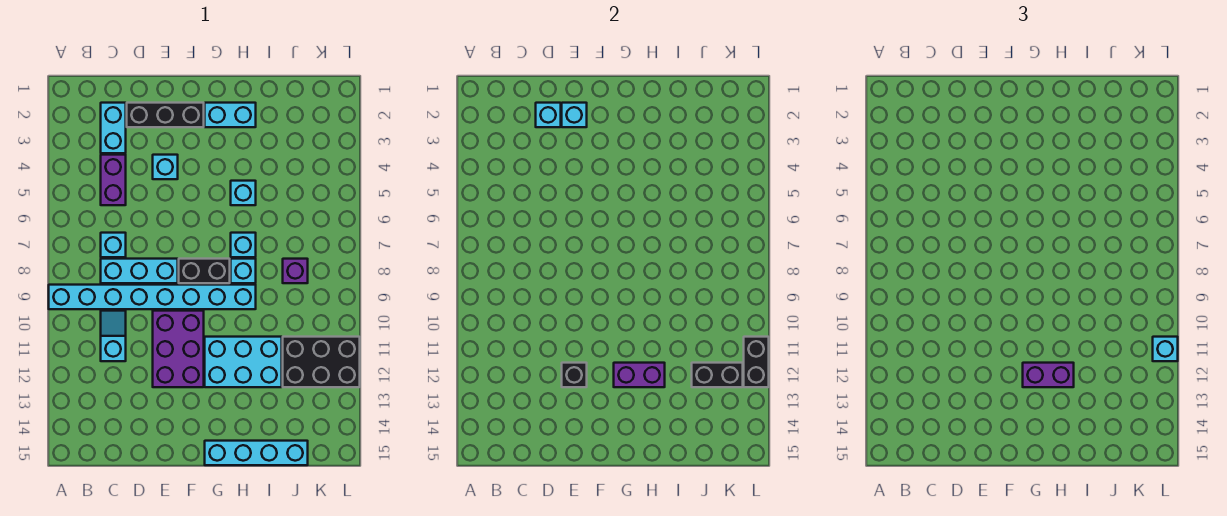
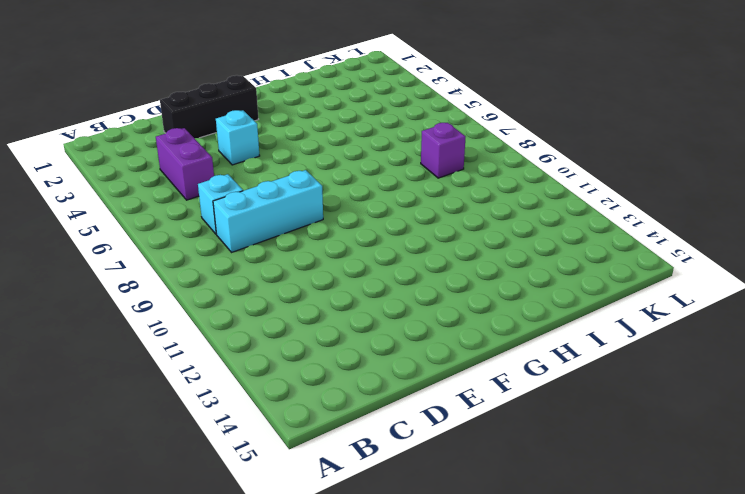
none -> cyan brick A9:H9 level 1
none -> cyan brick C2:C3 level 1
none -> cyan slope C10:C11 level 1 top 11

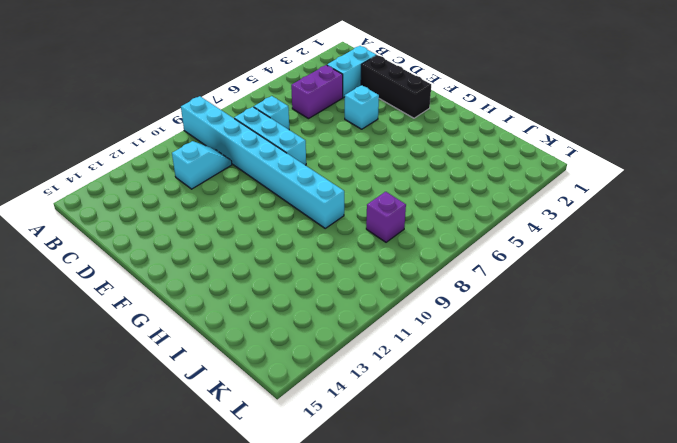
none -> purple brick E10:F12 level 1
none -> black brick F8:G8 level 1
none -> cyan brick G2:H2 level 1

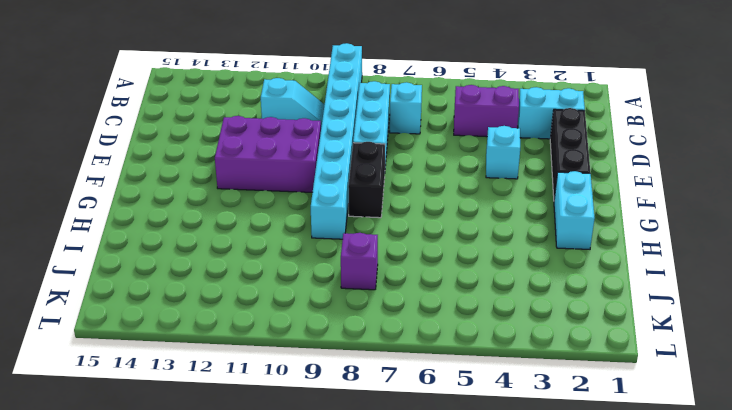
none -> cyan brick G11:I12 level 1
none -> cyan brick G15:J15 level 1
none -> cyan brick H5 level 1

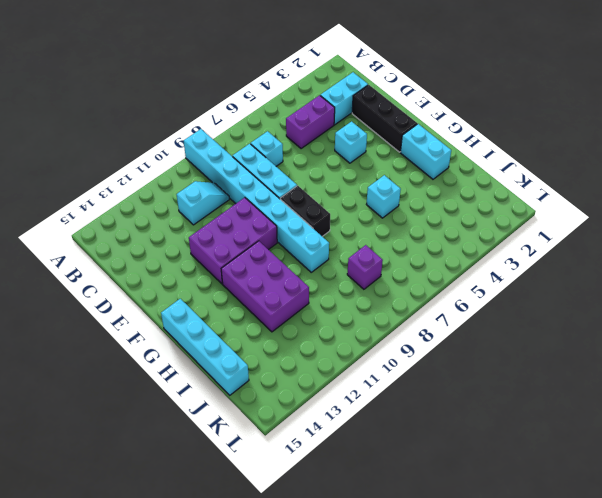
purple brick G11:I12 level 1 -> cyan brick G11:I12 level 1
none -> cyan brick H7 level 1
none -> cyan brick H8 level 1
none -> black brick J11:L12 level 1

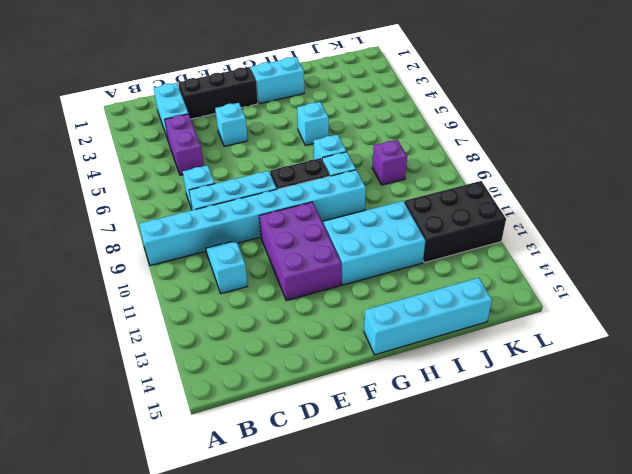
none -> cyan brick D2 level 2
none -> cyan brick E2 level 2
none -> black brick E12 level 2

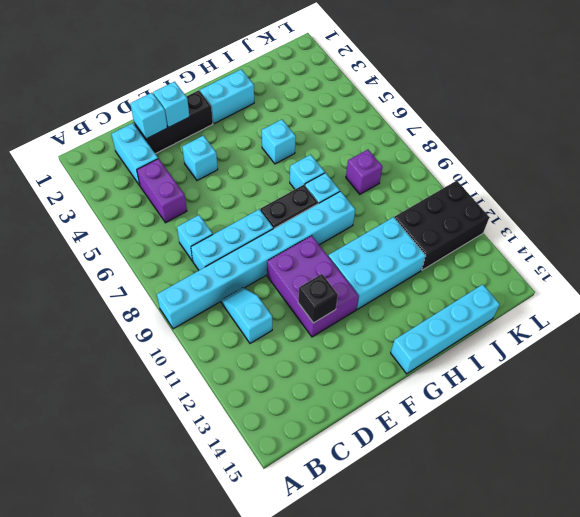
none -> purple brick G12:H12 level 2
none -> black brick J12:K12 level 2
none -> black brick L11:L12 level 2

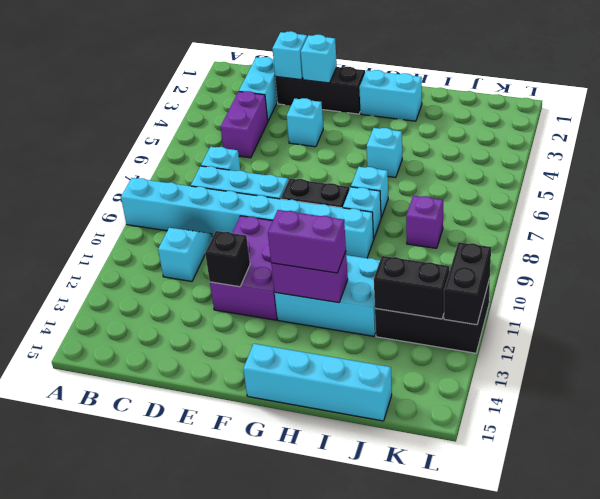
none -> cyan brick L11 level 3

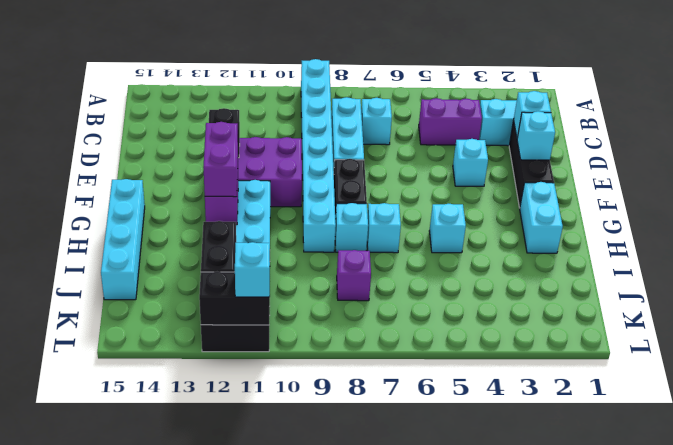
none -> cyan slope C10:C11 level 1 top 11

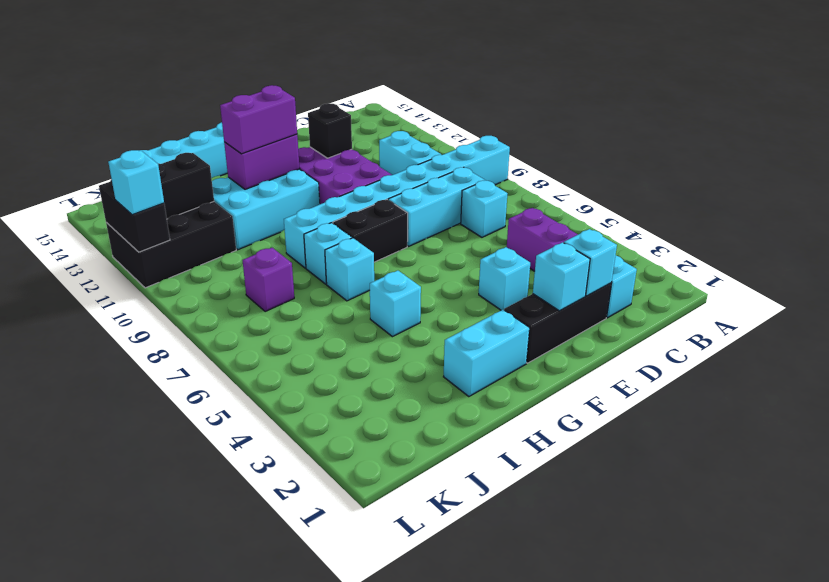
cyan brick C10:C11 level 1 -> cyan slope C10:C11 level 1 top 11

